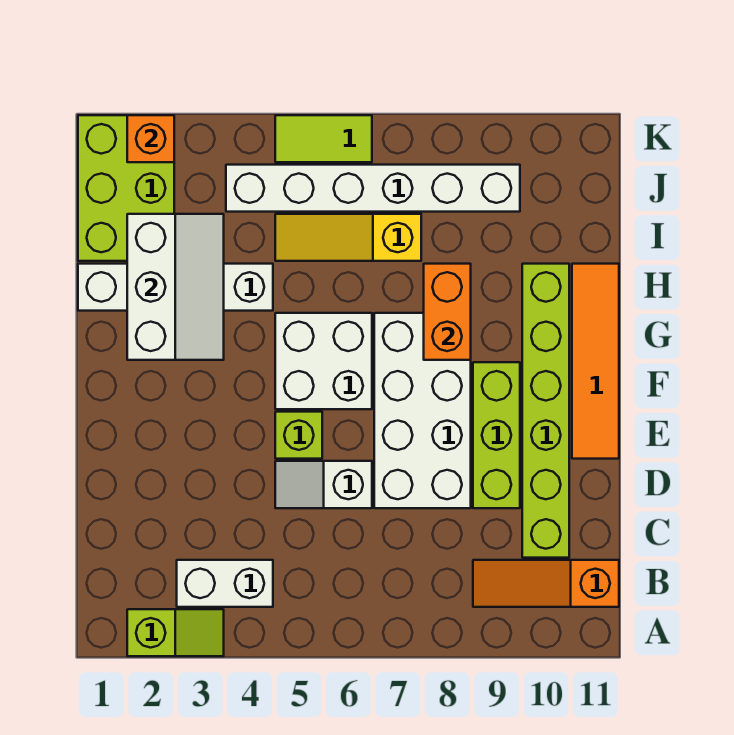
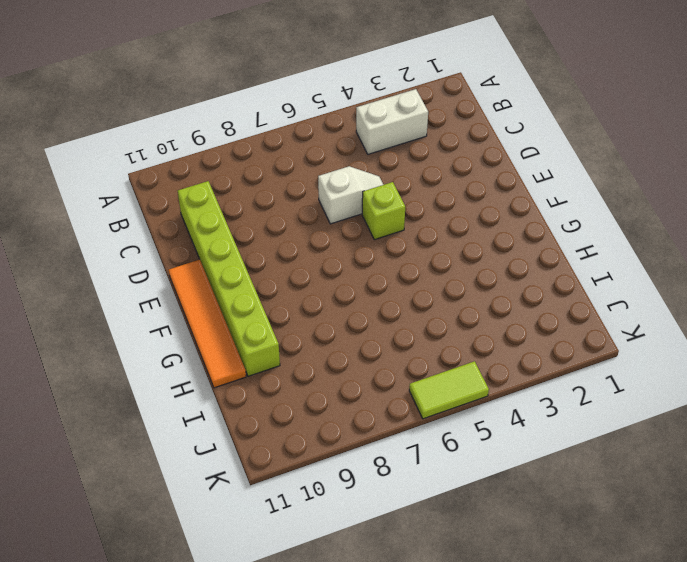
none -> lime slope A2:A3 level 1 top 2
none -> orange slope B9:B11 level 1 top 11
none -> white brick D7:G8 level 1

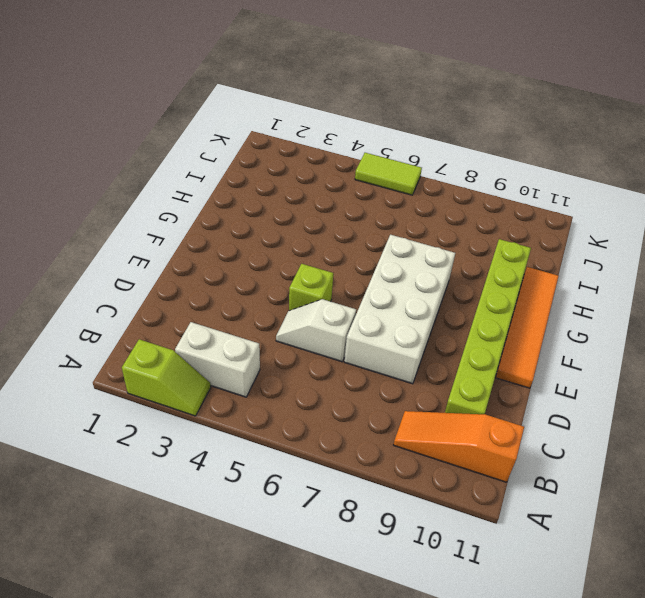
none -> lime brick D9:F9 level 1
none -> white brick F5:G6 level 1
none -> white brick H1:H4 level 1

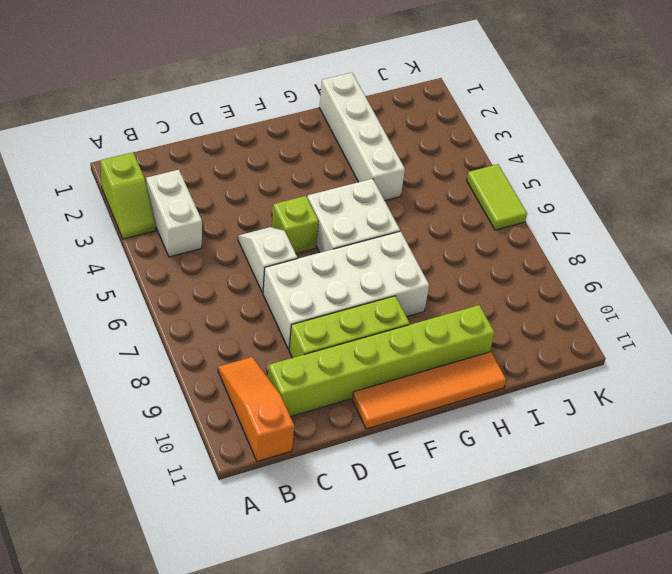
none -> lime brick I1:K2 level 1
none -> yellow slope I5:I7 level 1 top 7
none -> white brick J4:J9 level 1

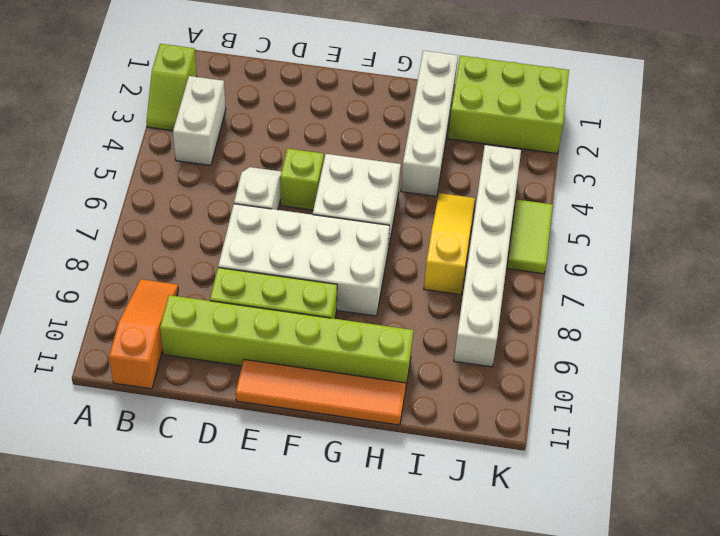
none -> white slope G2:I3 level 2 top 2
none -> orange brick G8:H8 level 2
none -> orange brick K2 level 2

